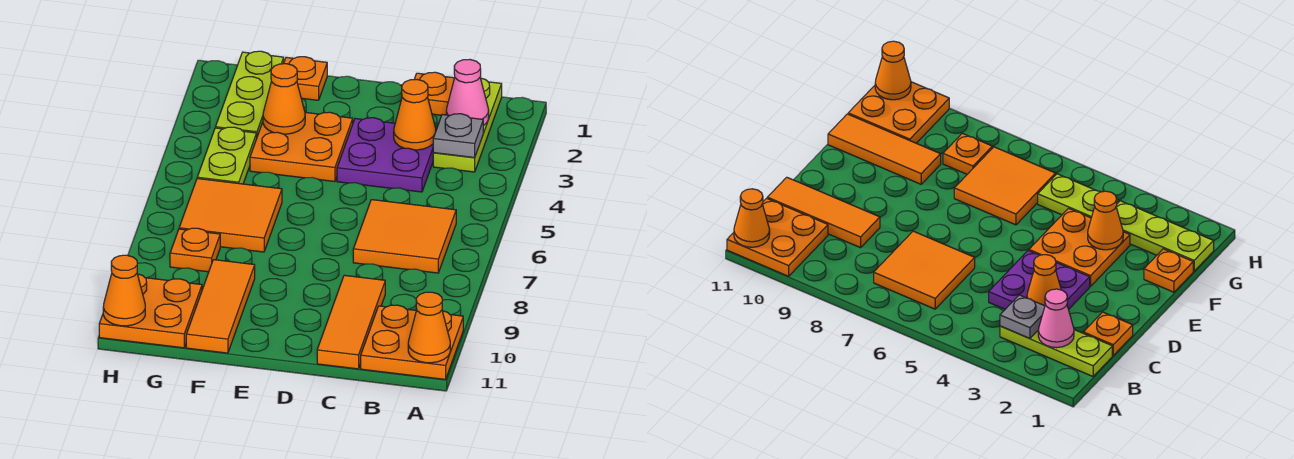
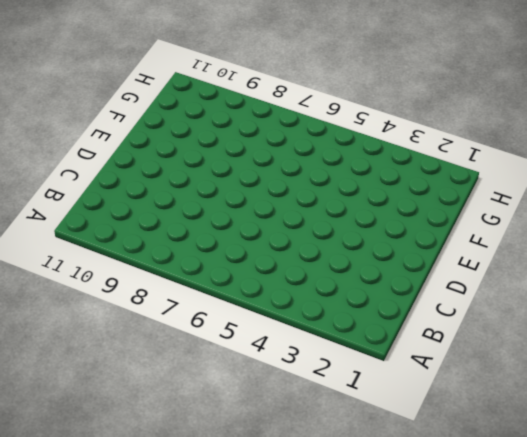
none -> orange plate A10:B11 level 1
none -> lime plate B1:B3 level 1
none -> orange tile B6:C7 level 1

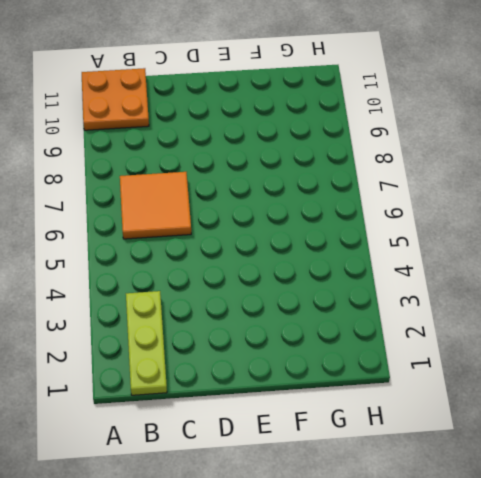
none -> orange plate C1 level 1
none -> purple plate C3:D4 level 1
none -> orange tile C9:C11 level 1

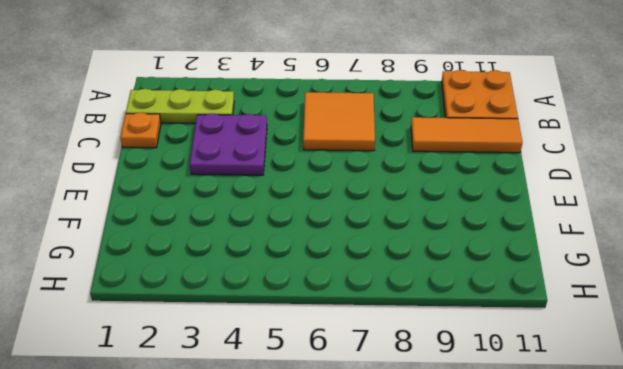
none -> orange plate E3:F4 level 1
none -> orange plate F1 level 1
none -> orange tile F6:G7 level 1

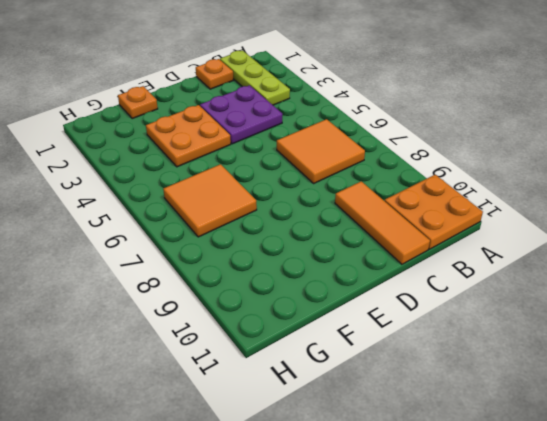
none -> orange tile F9:F11 level 1
none -> lime plate G1:G3 level 1
none -> lime plate G4:G5 level 1

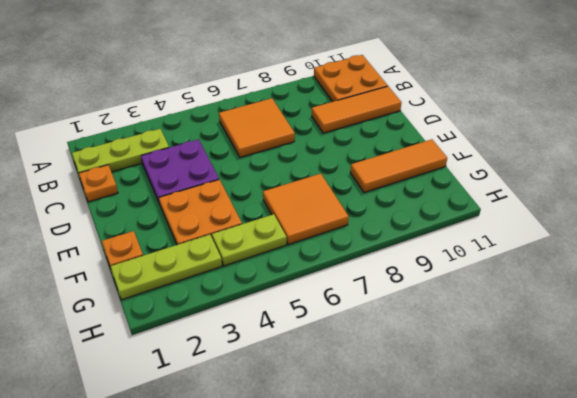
none -> orange plate G8 level 1
none -> orange plate G10:H11 level 1
none -> orange cone A11 level 2

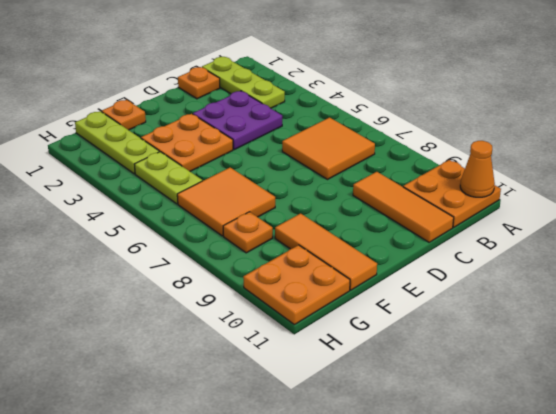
none -> pink cone B2 level 2
none -> grey plate B3 level 2
none -> orange cone C3 level 2

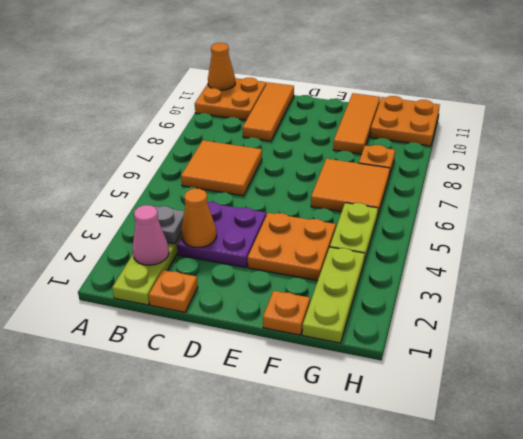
none -> orange cone F3 level 2
none -> orange cone H11 level 2

